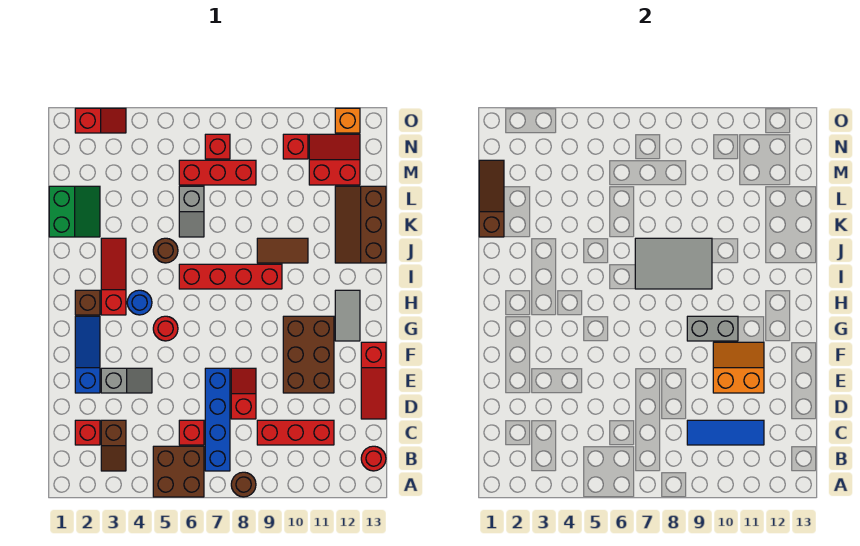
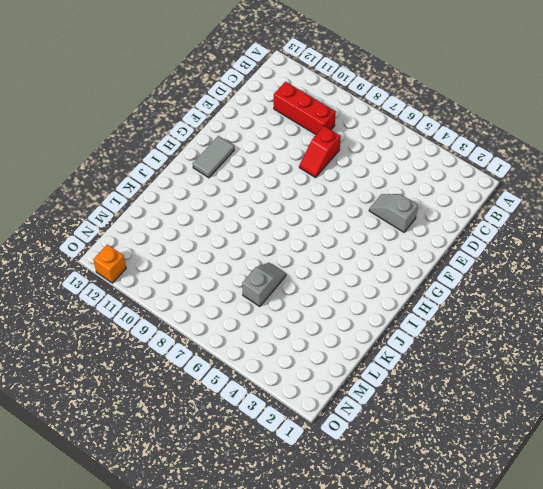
none -> brown brick A5:B6 level 1
none -> brown round brick A8 level 1
none -> brown slope B3:C3 level 1 top C
none -> blue brick B7:E7 level 1

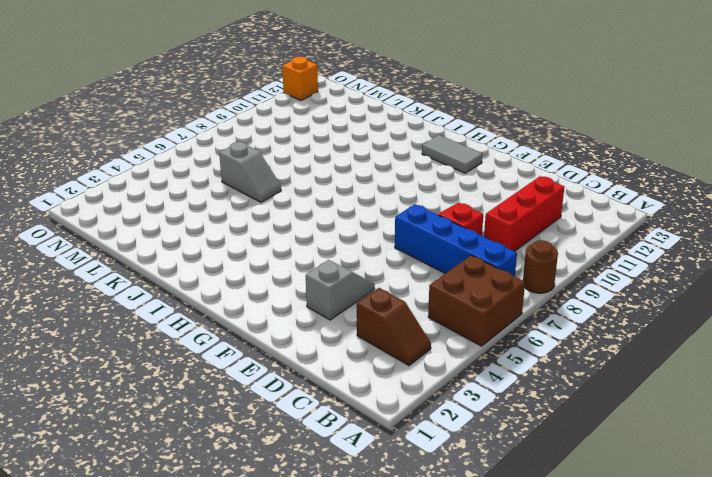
none -> red round brick B13 level 1
none -> red brick C2 level 1
none -> red brick C6 level 1
none -> red slope D13:F13 level 1 top F

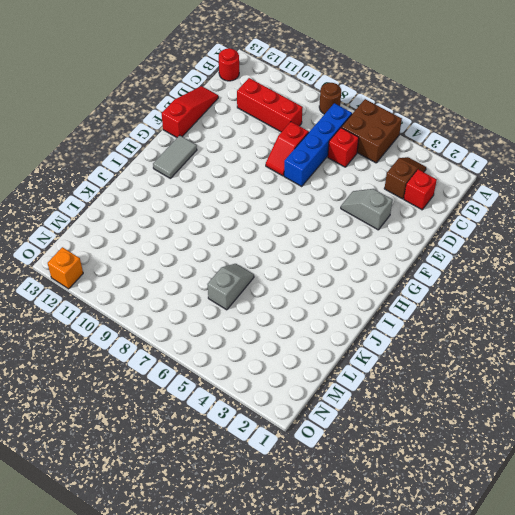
none -> blue slope E2:G2 level 1 top E
none -> brown brick E10:G11 level 1
none -> red round brick G5 level 1
none -> brown brick H2 level 1

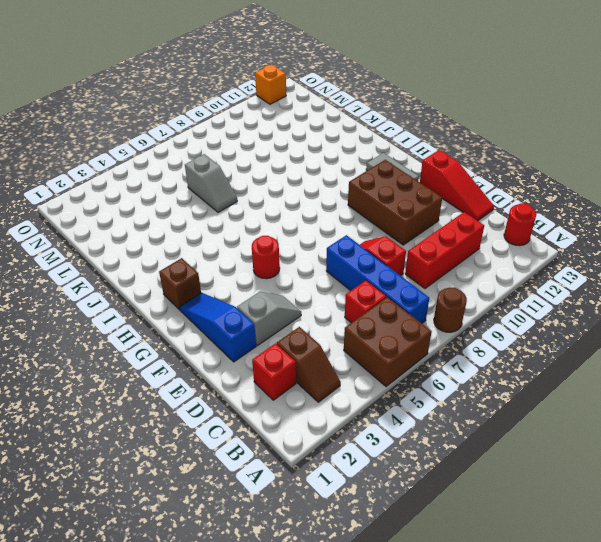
none -> red slope H3:J3 level 1 top H
none -> blue round brick H4 level 1
none -> red brick I6:I9 level 1
none -> brown round brick J5 level 1

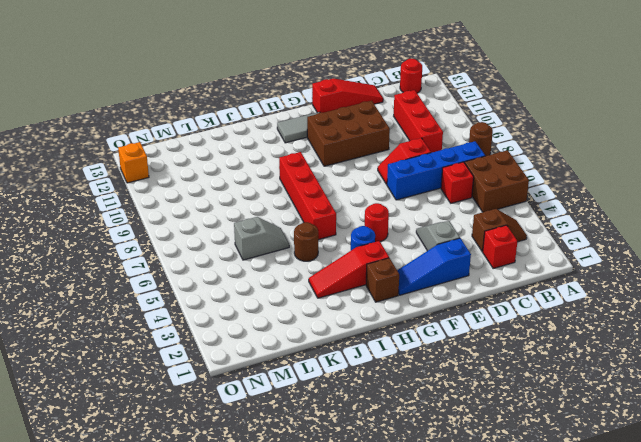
none -> brown tile J9:J10 level 1
none -> brown slope J12:L13 level 1 top 13
none -> green slope K1:L2 level 1 top 1
none -> red brick M6:M8 level 1

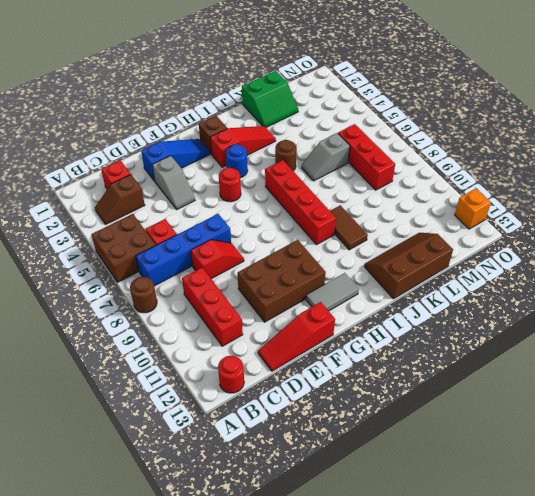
none -> red slope M11:N12 level 1 top M
none -> red brick N7 level 1
none -> red brick N10 level 1
none -> red slope O2:O3 level 1 top 2

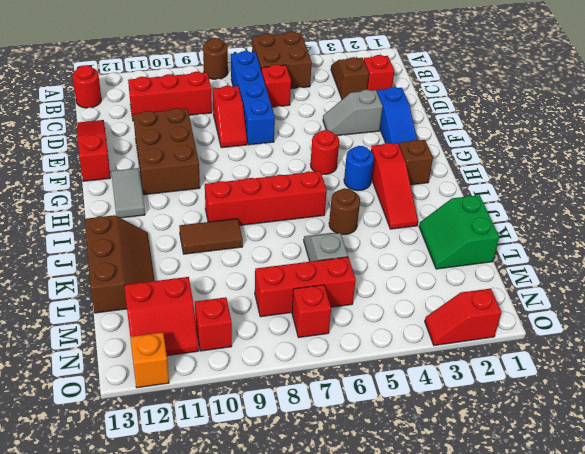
none -> blue tile C9:C11 level 2
none -> orange slope E10:F11 level 2 top E
none -> grey brick G9:G10 level 2
none -> grey tile I7:J9 level 2

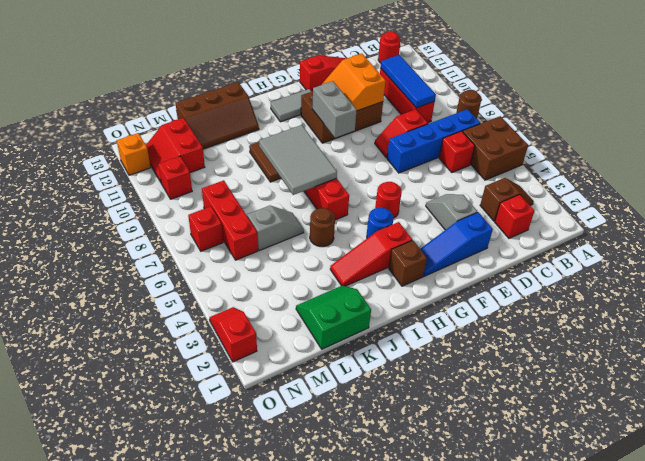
none -> brown slope K1:M1 level 2 top K

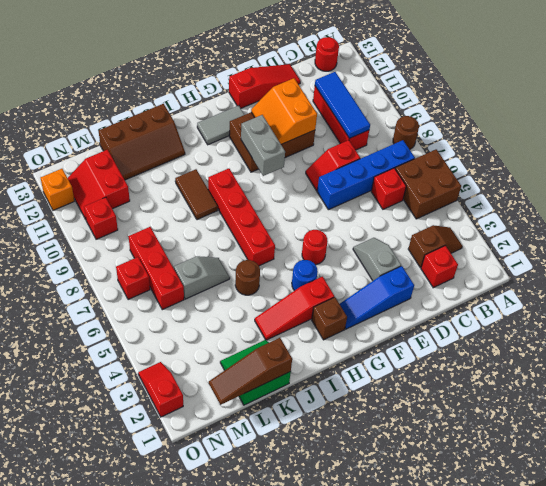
none -> grey tile I7:J9 level 2

